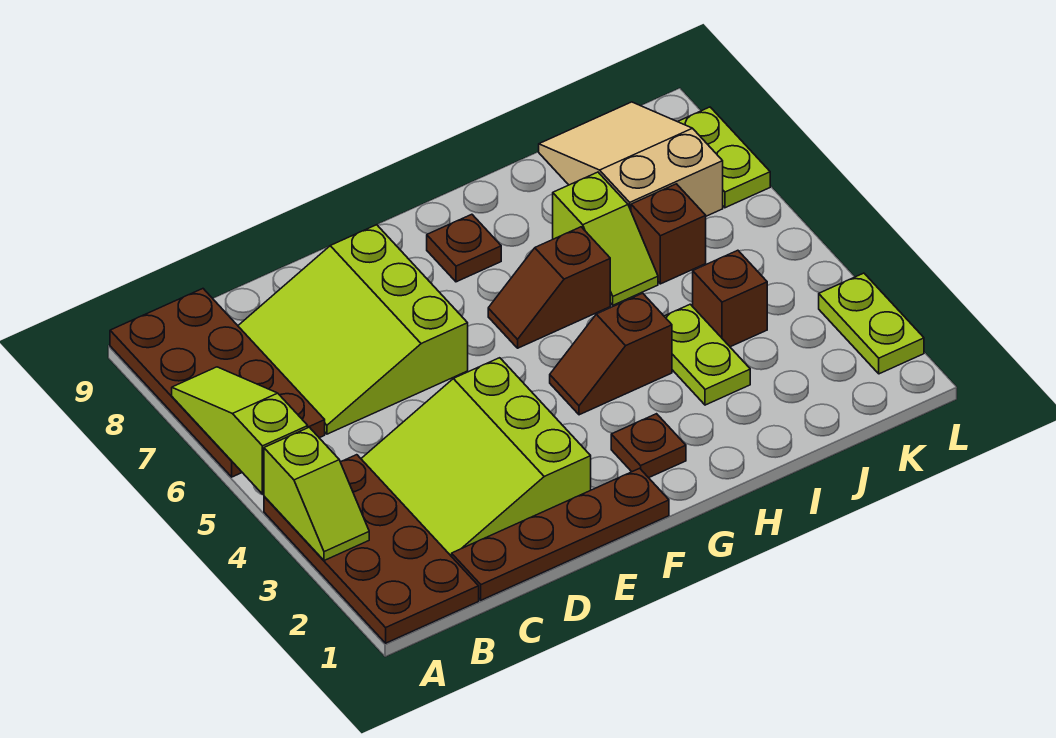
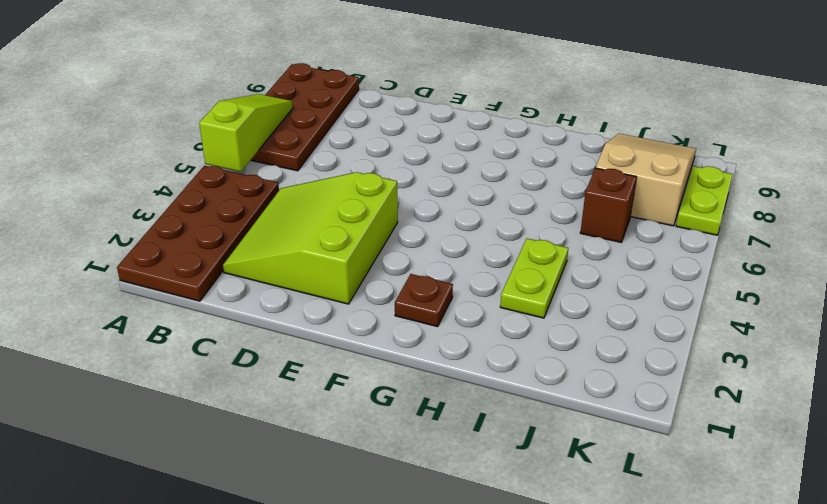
none -> brown plate C1:F1 level 1
none -> lime slope C6:E8 level 1 top E
none -> brown slope G4:H4 level 1 top H

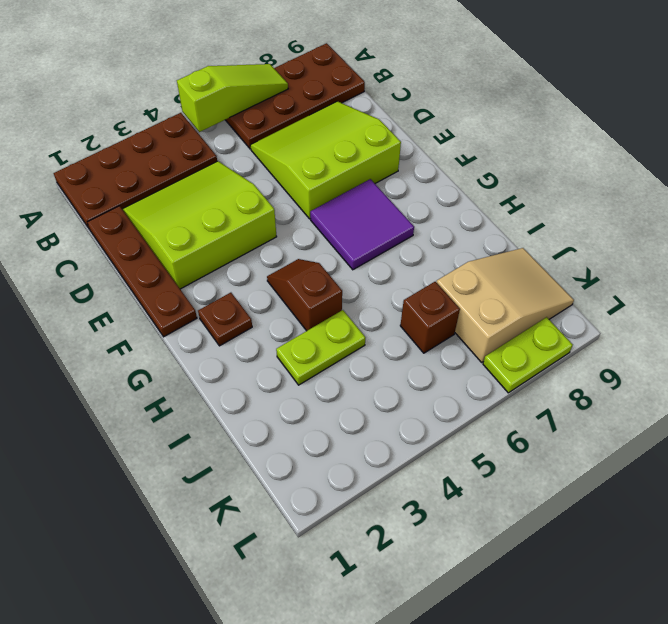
purple tile F6:G7 level 1 -> brown slope G6:H6 level 1 top H
none -> brown plate G8 level 1
none -> lime slope I6:I7 level 1 top 7
none -> brown brick J4 level 1

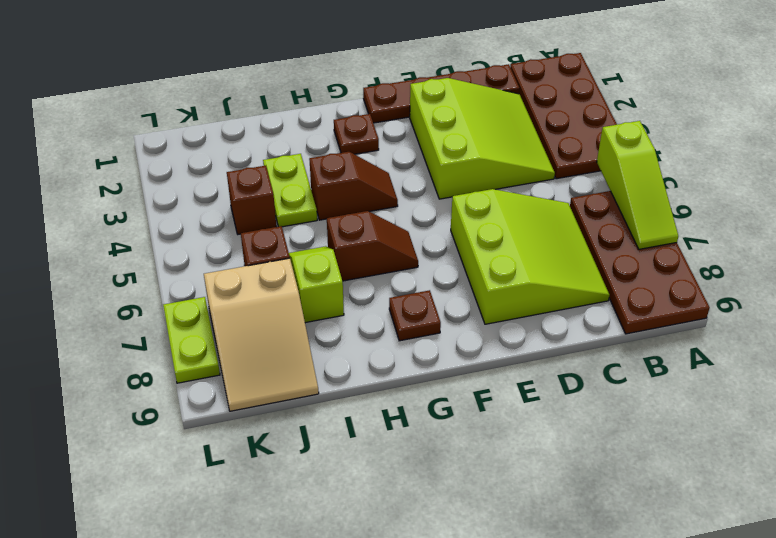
none -> lime plate L2:L3 level 1
none -> lime slope A3:A4 level 2 top 4

